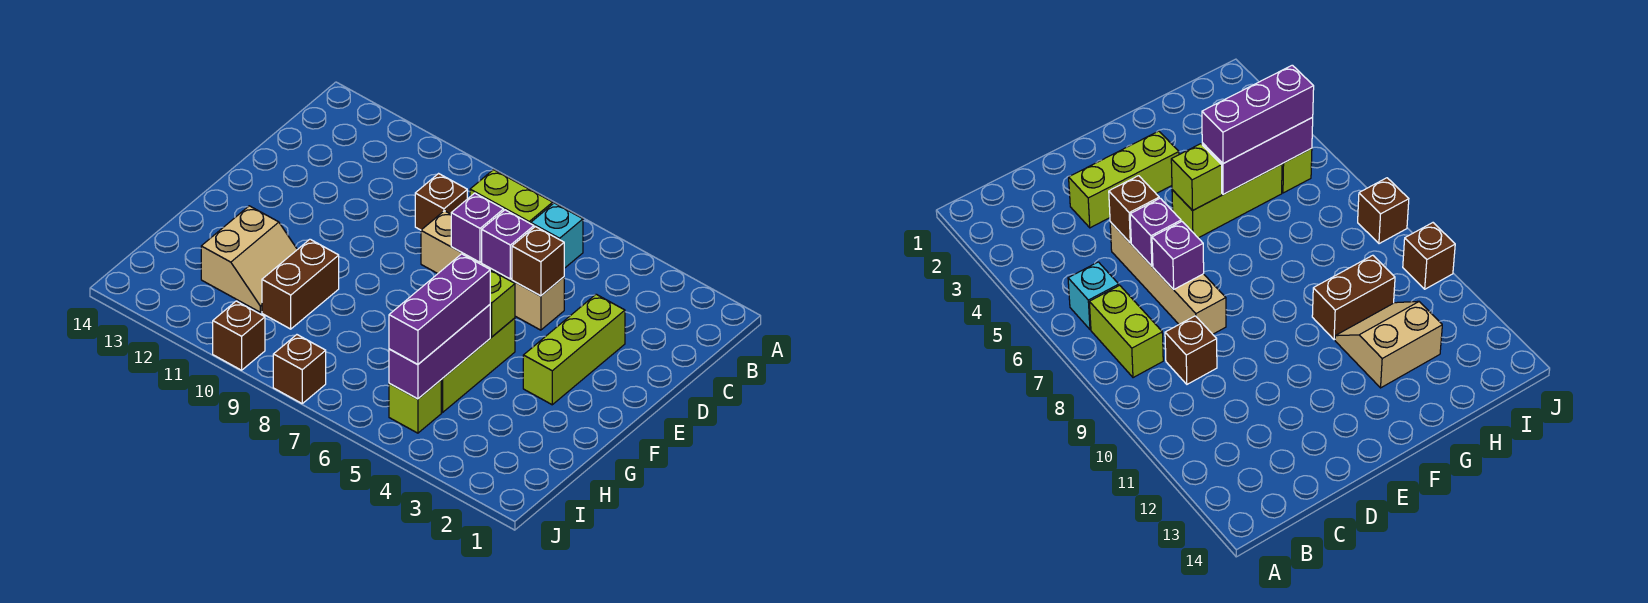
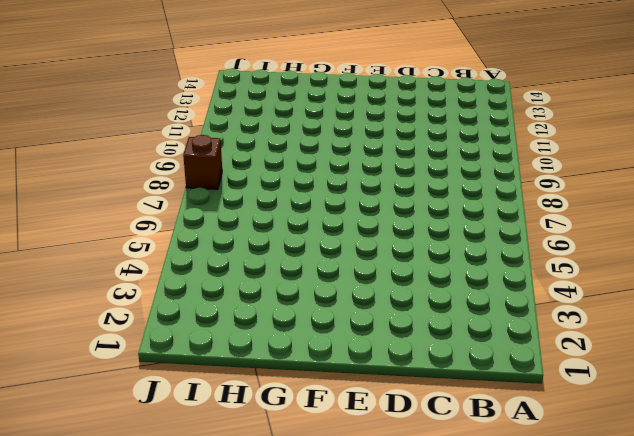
none -> cyan brick B6 level 1
none -> lime brick B7:B8 level 1
none -> brown brick C9 level 1

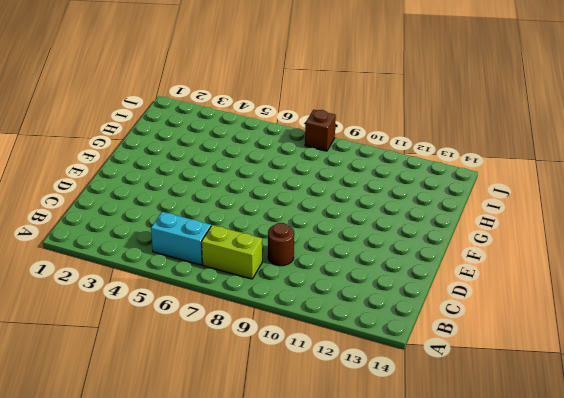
cyan brick B5:B6 level 1 -> cyan brick B6 level 1
brown round brick C9 level 1 -> brown brick C9 level 1
none -> lime brick D3:F3 level 1
none -> tan brick D5:D8 level 1
none -> lime brick F5:H5 level 1

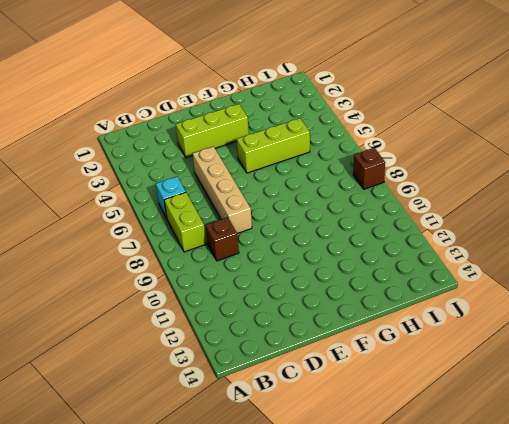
none -> brown brick G10:H10 level 1
none -> tan slope G11:H12 level 1 top 12
none -> lime brick I5 level 1

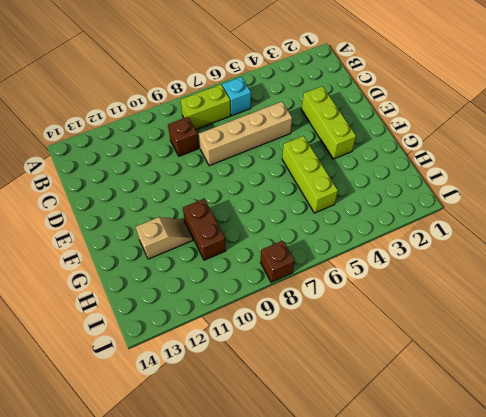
tan slope G11:G12 level 1 top 12 -> tan slope G11:H12 level 1 top 12
none -> lime brick I5 level 1
none -> brown brick J10 level 1
none -> brown brick D5 level 2

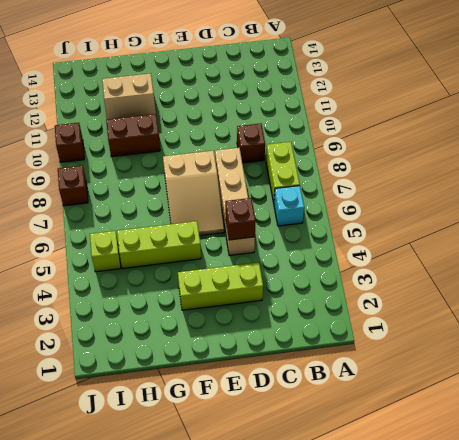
tan slope E6:F8 level 1 top 8 -> none
none -> purple brick D6 level 2
none -> purple brick D7 level 2
none -> lime brick F5 level 2

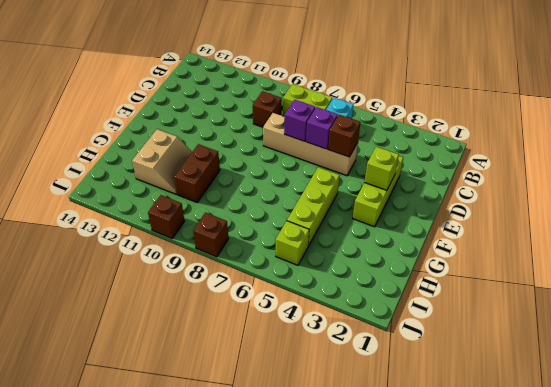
lime brick E3 level 2 -> lime brick F5 level 2
none -> purple brick G5:I5 level 2
none -> purple brick G5:I5 level 3

